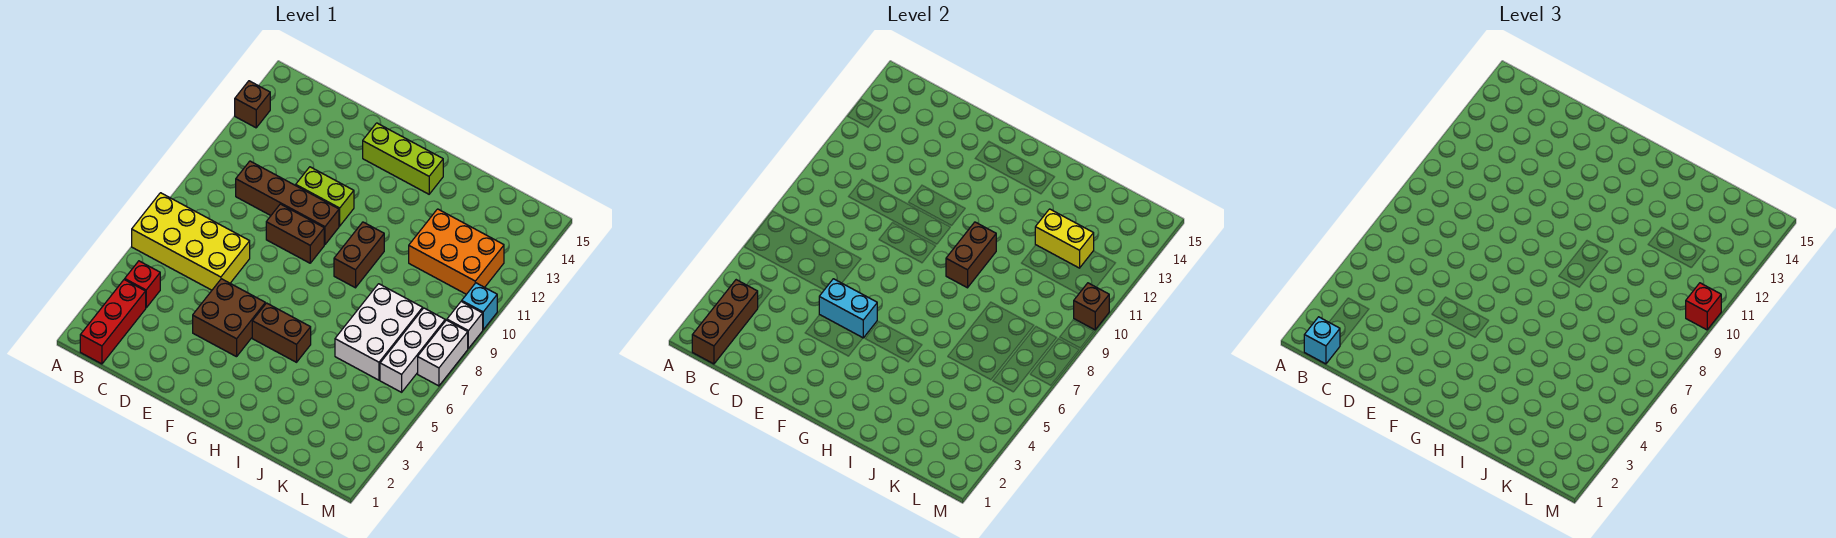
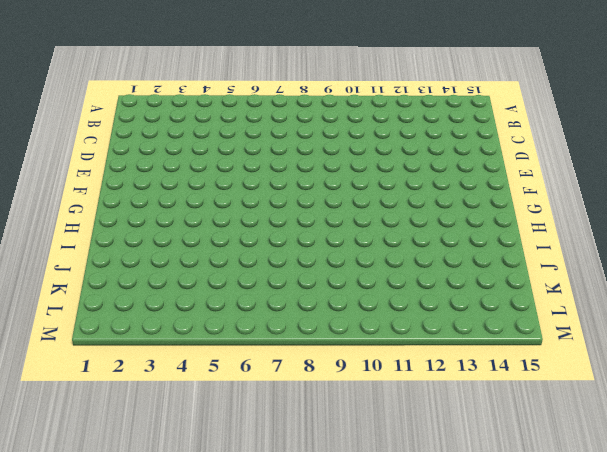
none -> yellow brick A6:D7 level 1
none -> brown brick A13 level 1
none -> red brick B1:B3 level 1

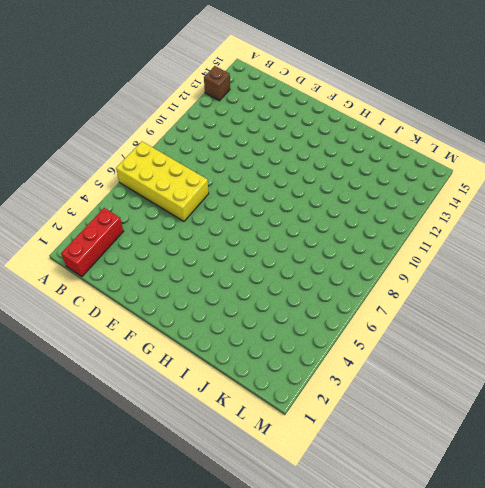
none -> red brick B4 level 1
none -> brown brick C10:F10 level 1
none -> brown brick E4:F5 level 1

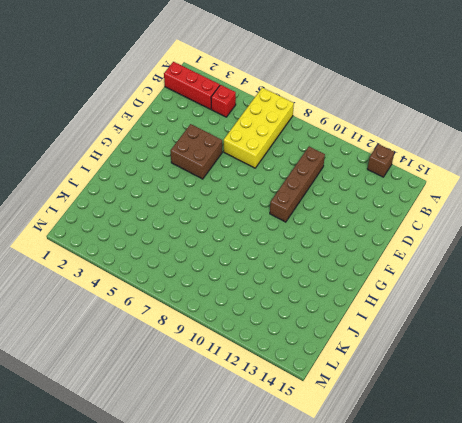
none -> brown brick E9:F9 level 1
none -> lime brick E11:F11 level 1
none -> lime brick F14:H14 level 1

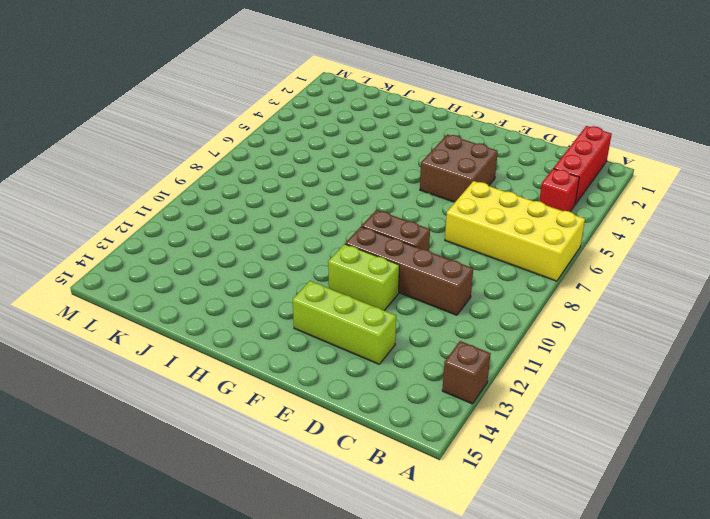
lime brick D13:F13 level 1 -> lime brick F14:H14 level 1
none -> brown brick G5:H5 level 1
none -> brown brick H9:H10 level 1
none -> white brick J6:K8 level 1

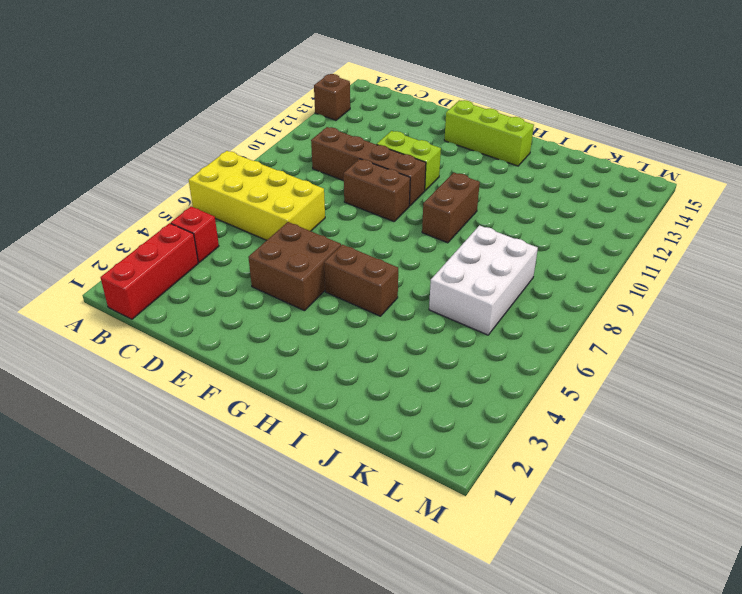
none -> orange brick J11:L12 level 1
none -> white brick L6:L8 level 1
none -> white brick M7:M8 level 1

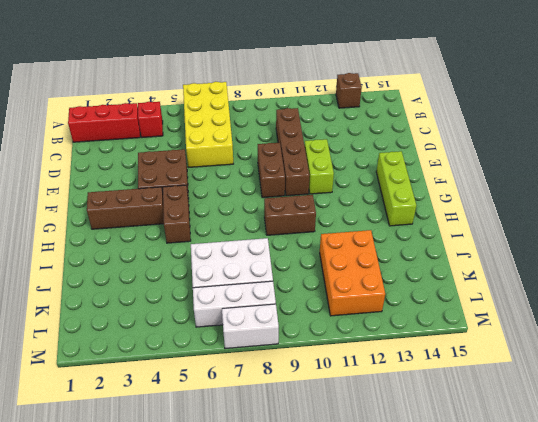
brown brick G2:G4 level 1 -> brown brick B1:B3 level 2
none -> white brick M9 level 1
none -> cyan brick M10 level 1
none -> cyan brick E5:F5 level 2

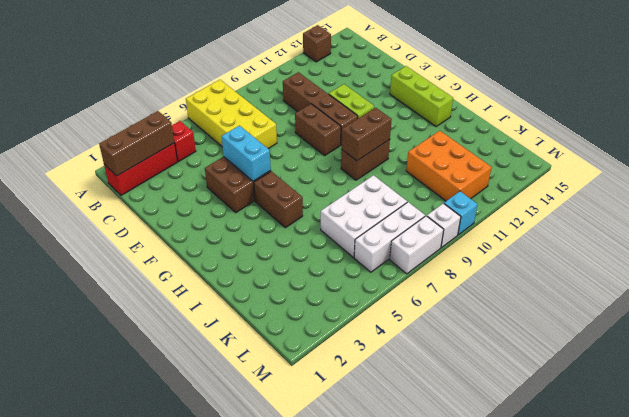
none -> yellow brick J12:K12 level 2
none -> brown brick M10 level 2
none -> cyan brick B1 level 3

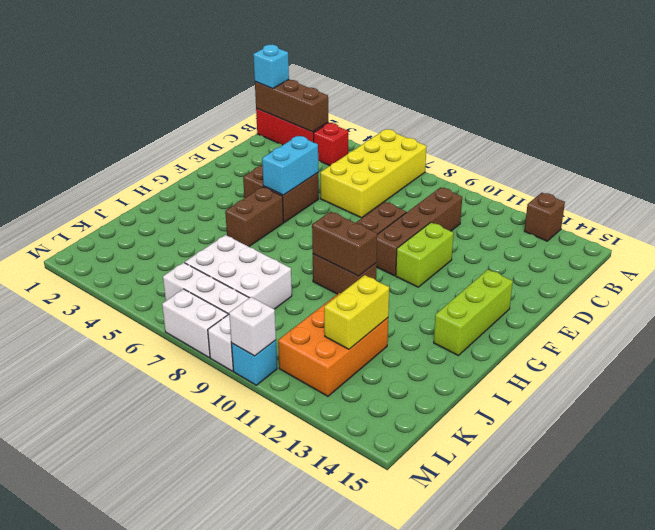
white brick M10 level 2 -> brown brick M10 level 2
none -> red brick M10 level 3

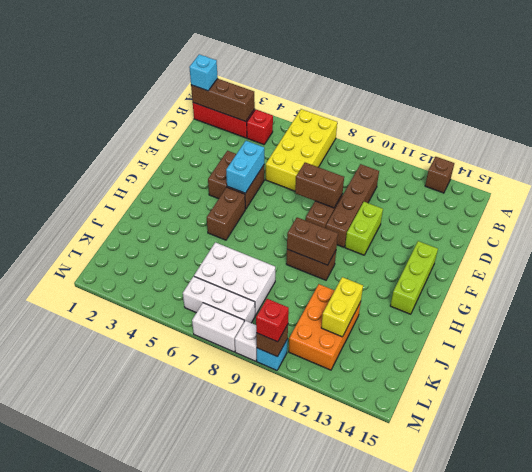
brown brick E8:E9 level 2 -> none

